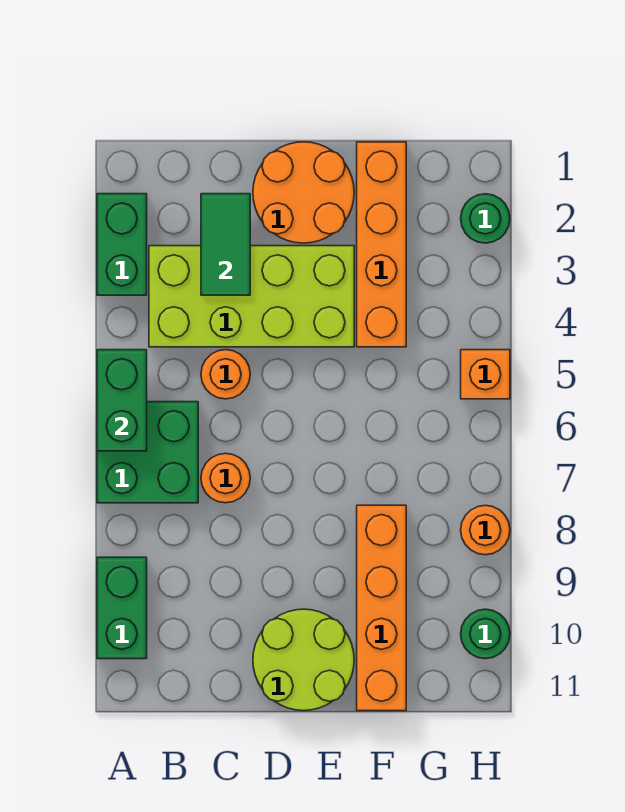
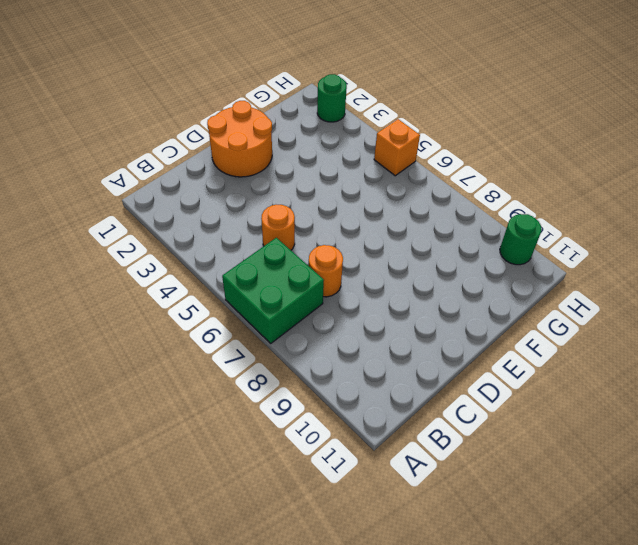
none -> green brick A2:A3 level 1
none -> green brick A9:A10 level 1
none -> lime brick B3:E4 level 1

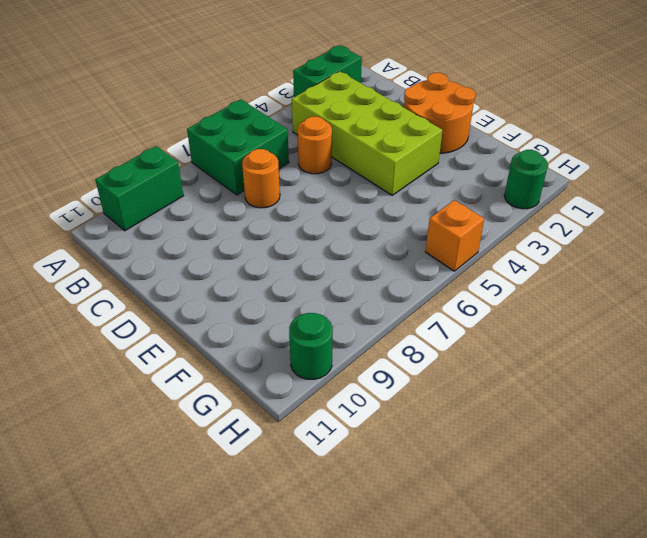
none -> lime round brick D10:E11 level 1
none -> orange brick F1:F4 level 1
none -> orange brick F8:F11 level 1

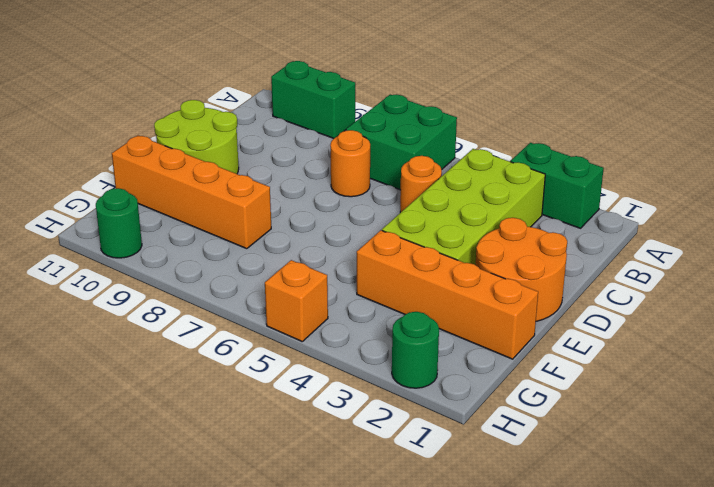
none -> orange round brick H8 level 1
none -> green brick A5:A6 level 2
none -> green tile C2:C3 level 2

